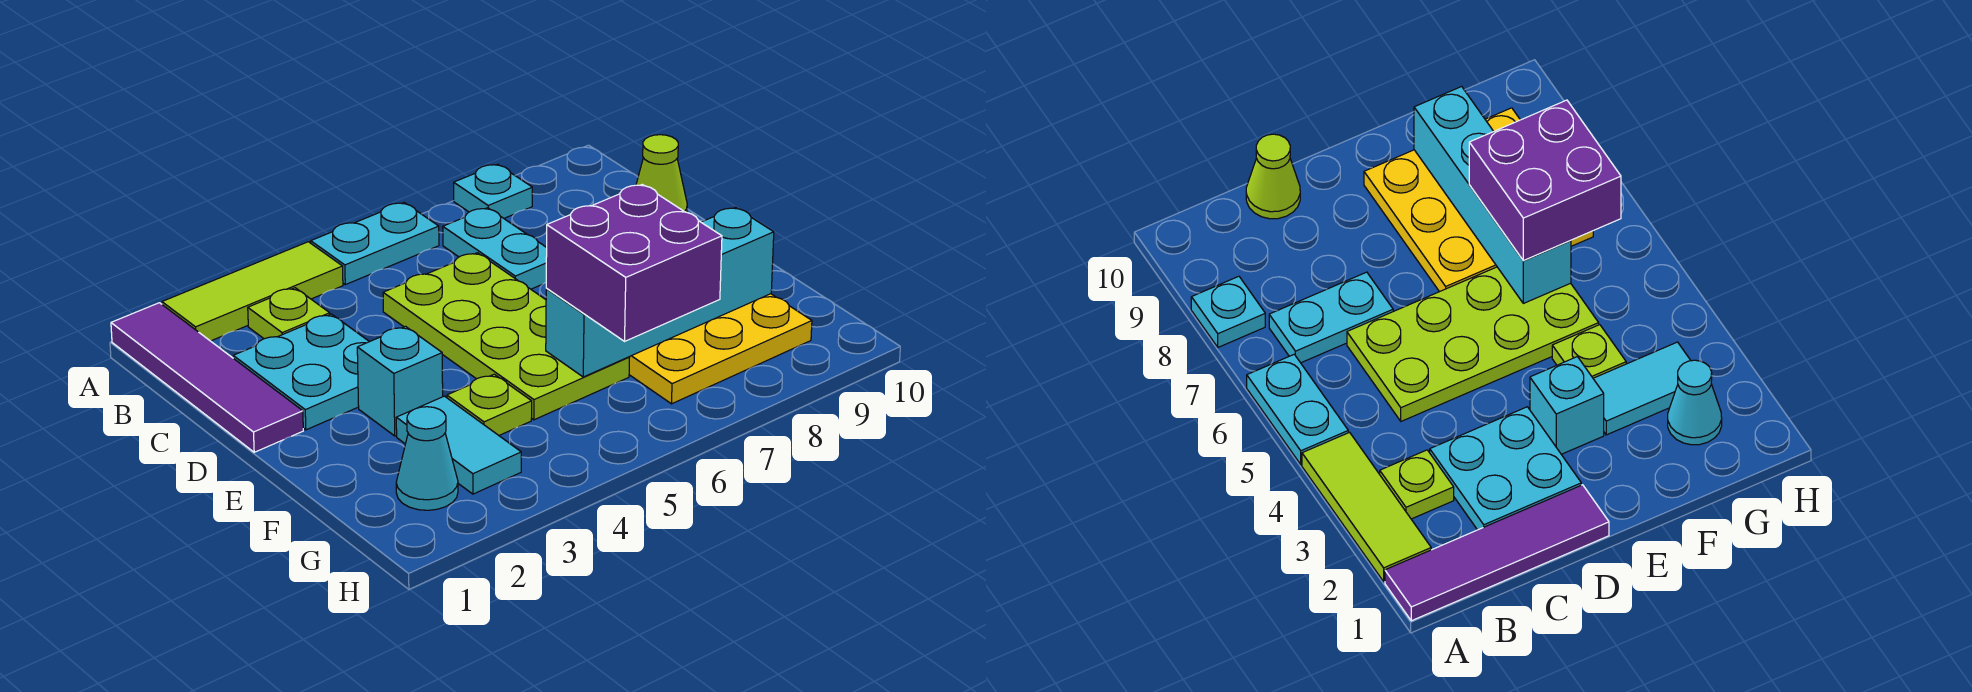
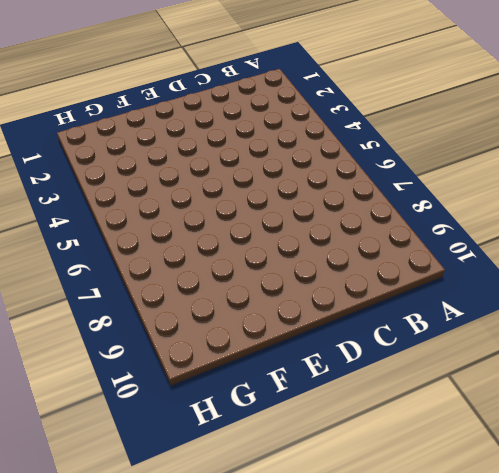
none -> purple tile A1:D1 level 1
none -> lime tile A2:A4 level 1
none -> cyan plate A5:A6 level 1

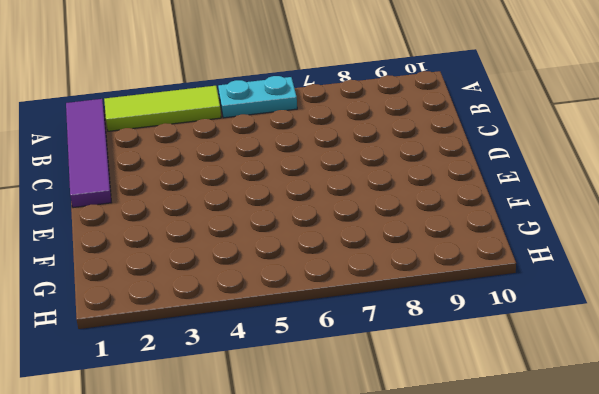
none -> cyan plate A8 level 1
none -> lime plate B3 level 1
none -> cyan plate B7:C7 level 1

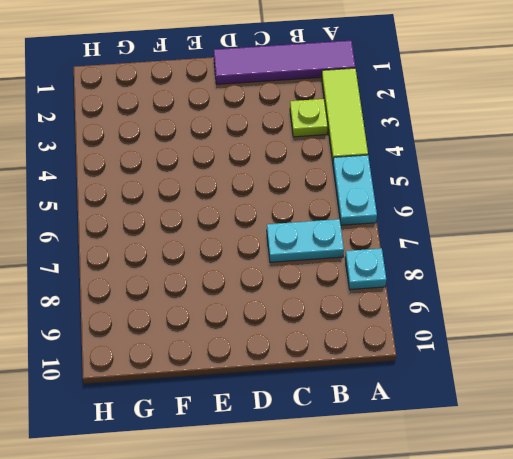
none -> cyan plate C2:D3 level 1
none -> lime plate C5:F6 level 1
none -> lime cone C10 level 1

